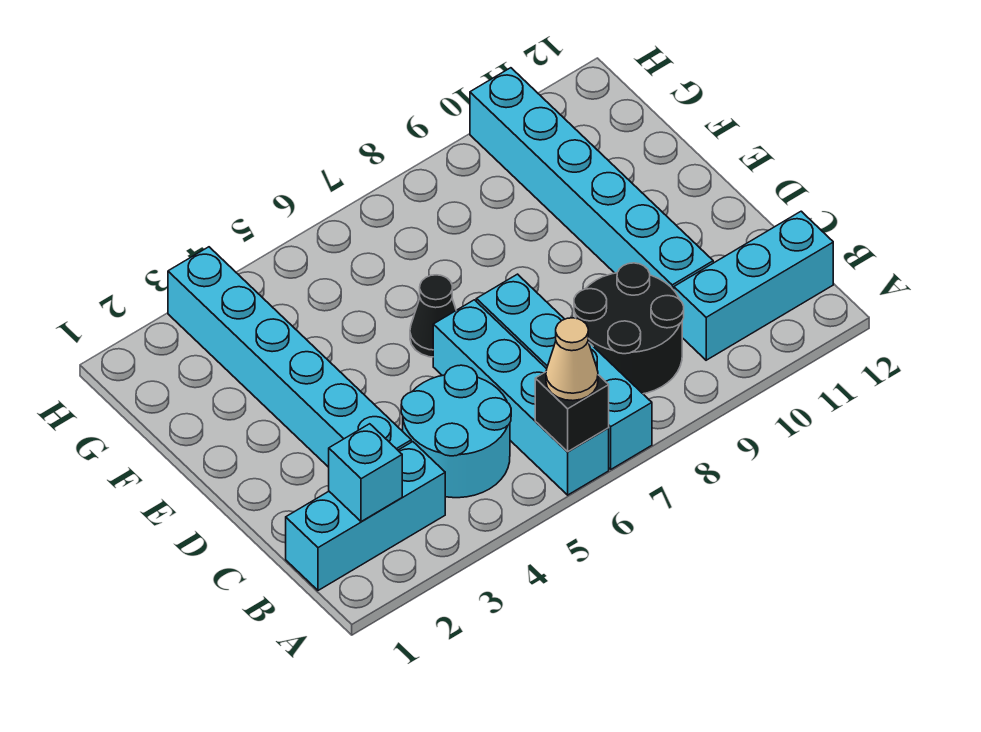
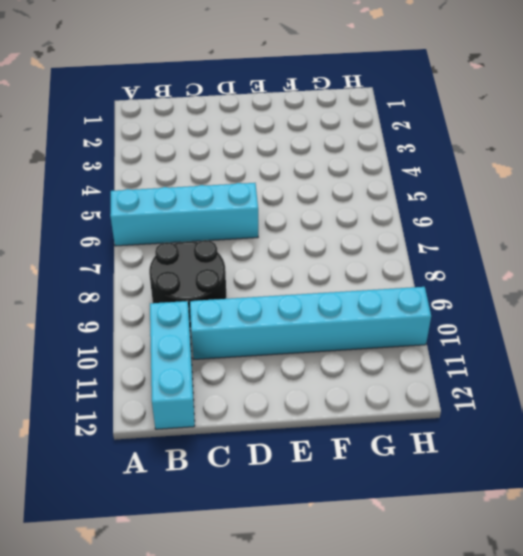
none -> cyan brick A7:D7 level 1
none -> cyan brick B1:B3 level 1
none -> cyan round brick B4:C5 level 1

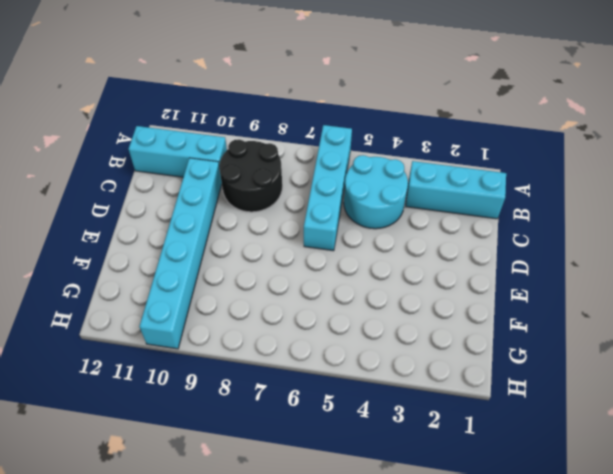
none -> cyan brick A7:D7 level 1
none -> cyan brick C3:H3 level 1
none -> black cone E6 level 1

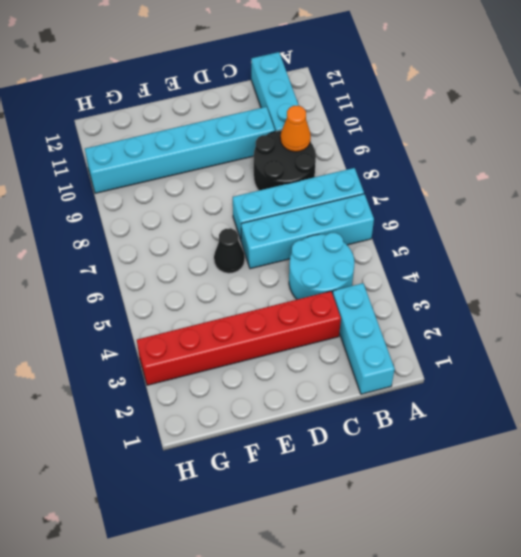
orange cone B9 level 2 -> none
red brick C3:H3 level 1 -> cyan brick C3:H3 level 1
none -> black brick A6 level 2
none -> cyan brick B2 level 2
none -> tan cone A6 level 3

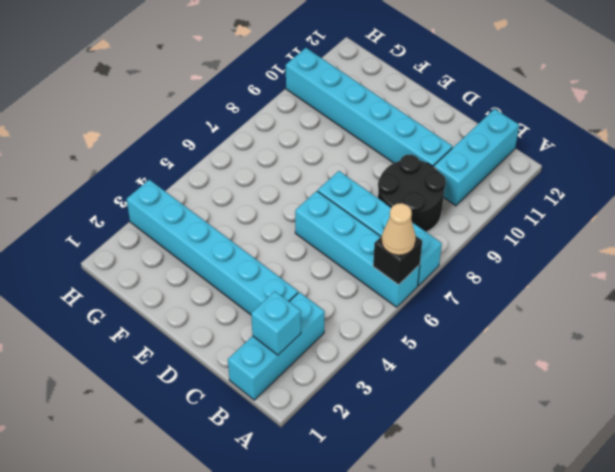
none -> cyan round brick B4:C5 level 1
none -> black cone E6 level 1

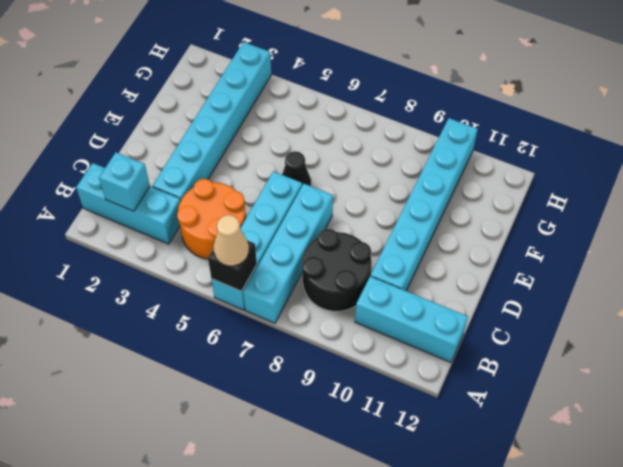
orange round brick B4:C5 level 1 -> cyan round brick B4:C5 level 1

